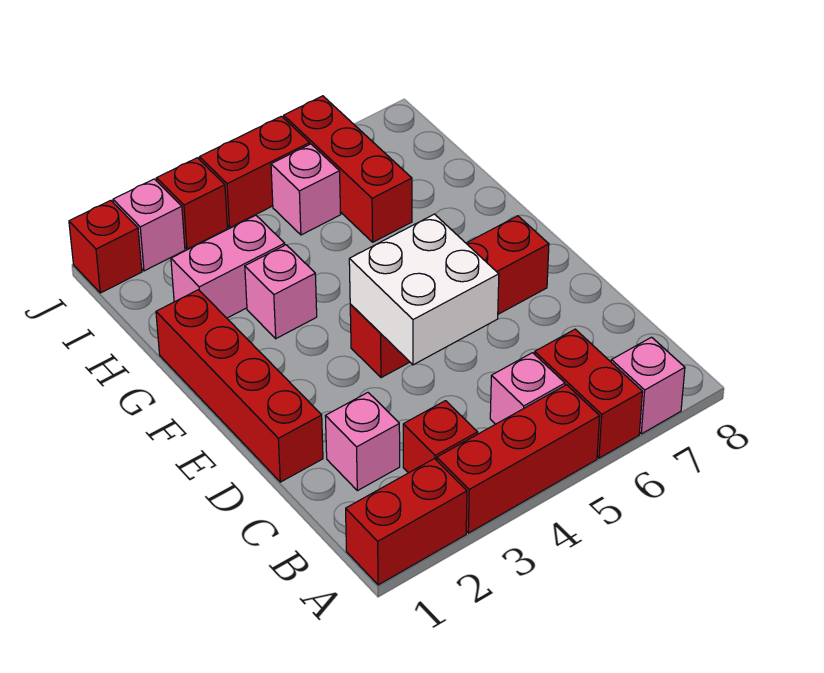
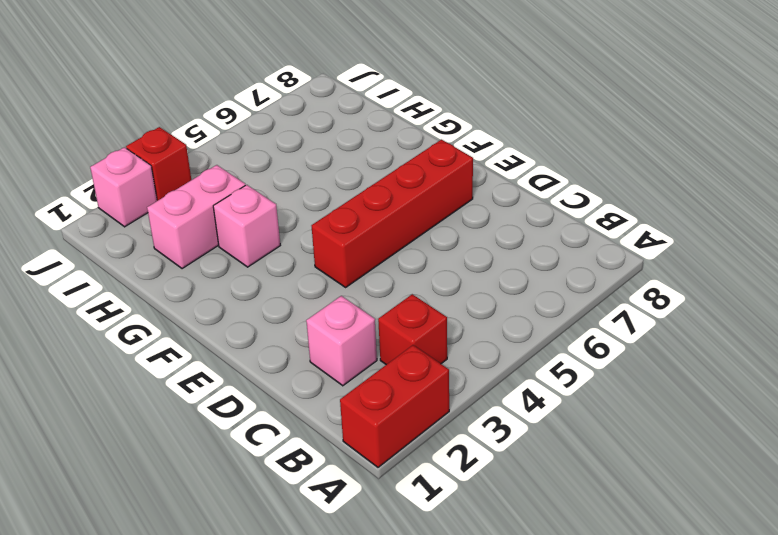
none -> red brick A3:A5 level 1
none -> red brick A6:B6 level 1
none -> pink brick A7 level 1

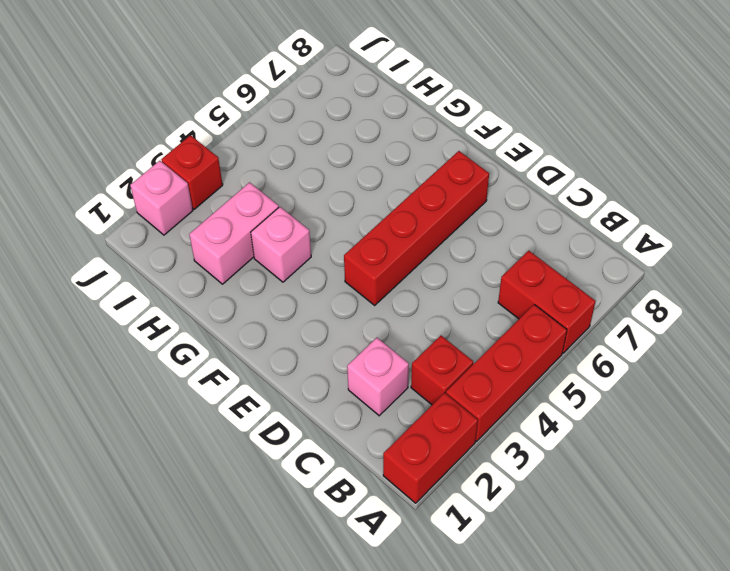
none -> pink brick A7 level 1
none -> pink brick B5 level 1
none -> red brick D1:G1 level 1

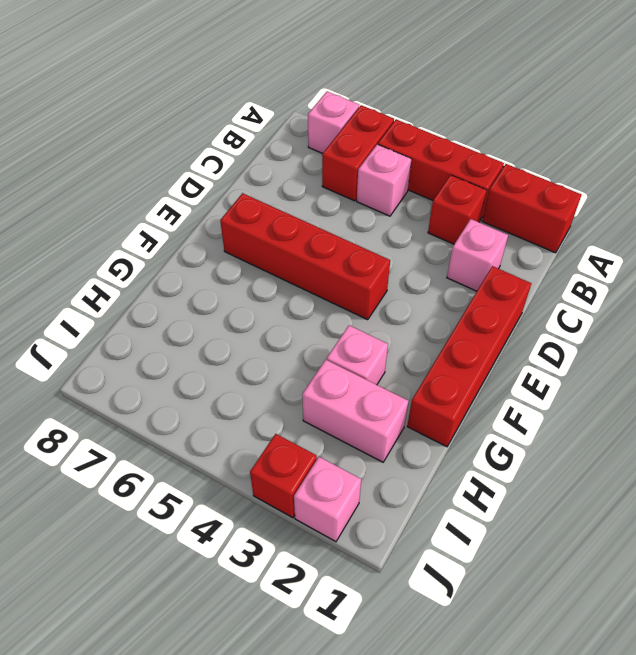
none -> red brick H6:J6 level 1
none -> pink brick I5 level 1
none -> red brick J1 level 1

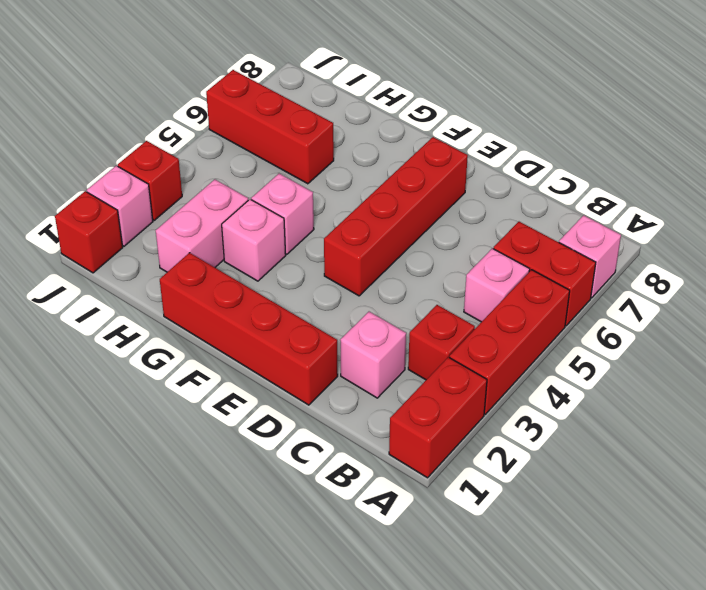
pink brick G4 level 1 -> pink brick I5 level 1
none -> red brick J4:J5 level 1
none -> white brick D4:E5 level 2

